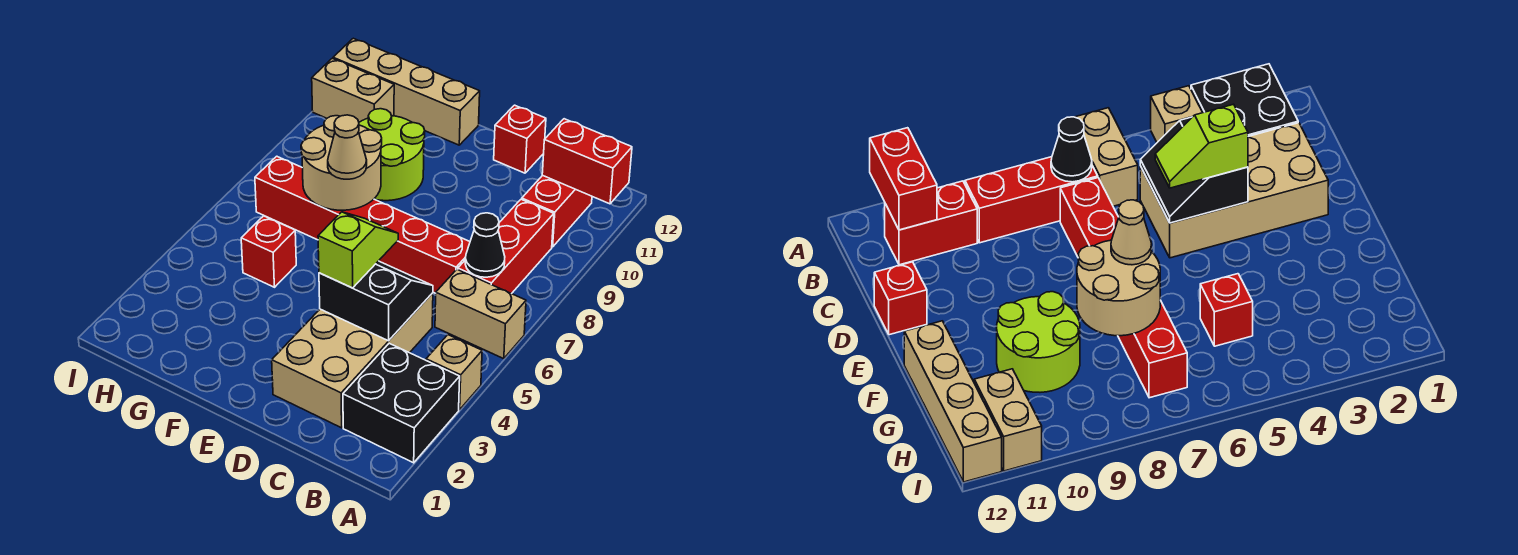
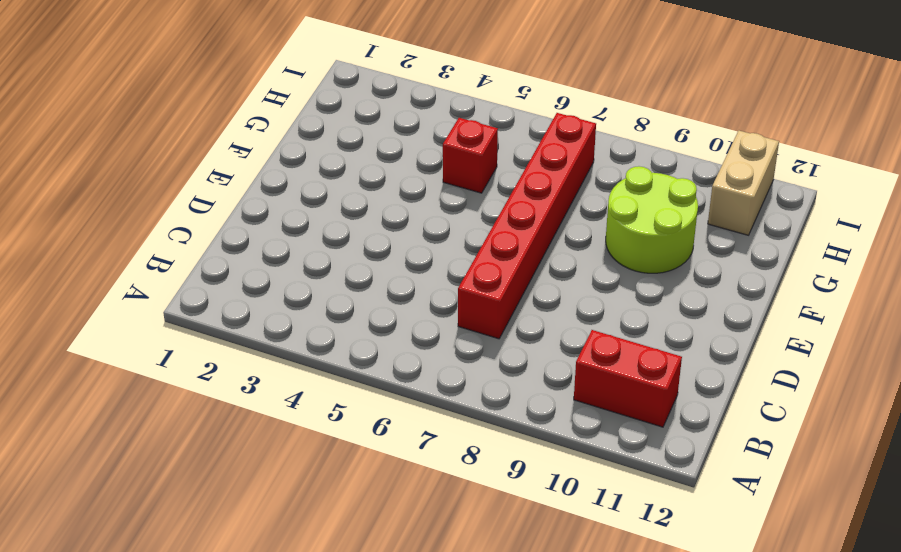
none -> black brick A2:B3 level 1
none -> tan brick A4 level 1
none -> tan brick A6:B6 level 1

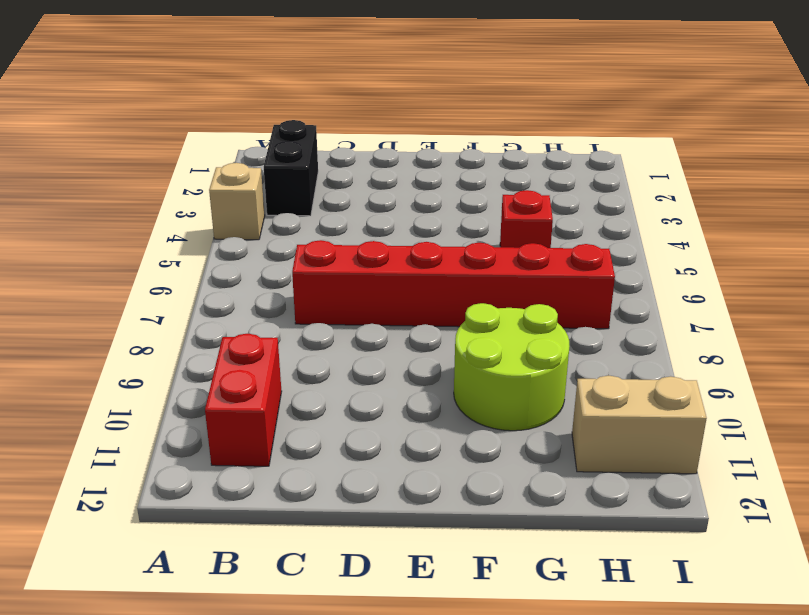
black brick B2:B3 level 1 -> black brick A2:B3 level 1
none -> tan brick A6:B6 level 1
none -> red brick B7:B9 level 1
none -> tan brick C2:D5 level 1

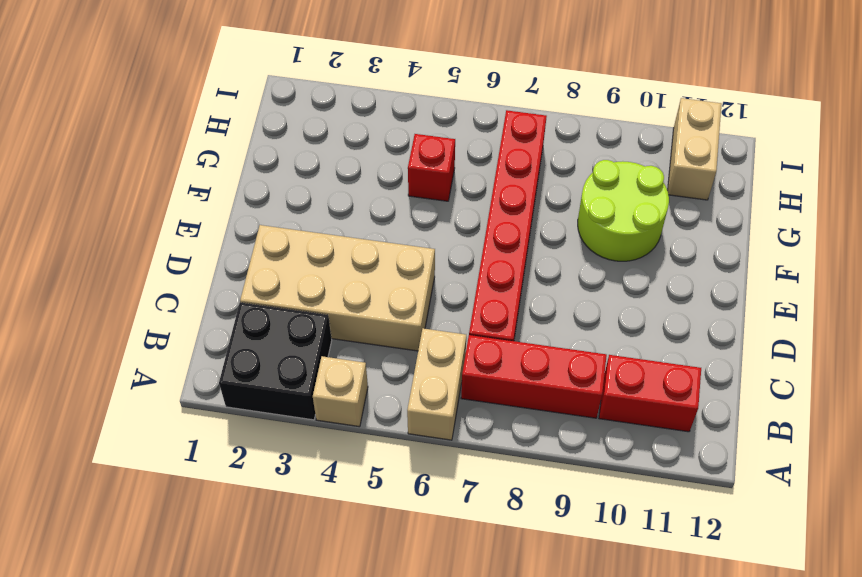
none -> red brick D12 level 1
none -> tan brick F12:I12 level 1
none -> red brick A11:B11 level 2

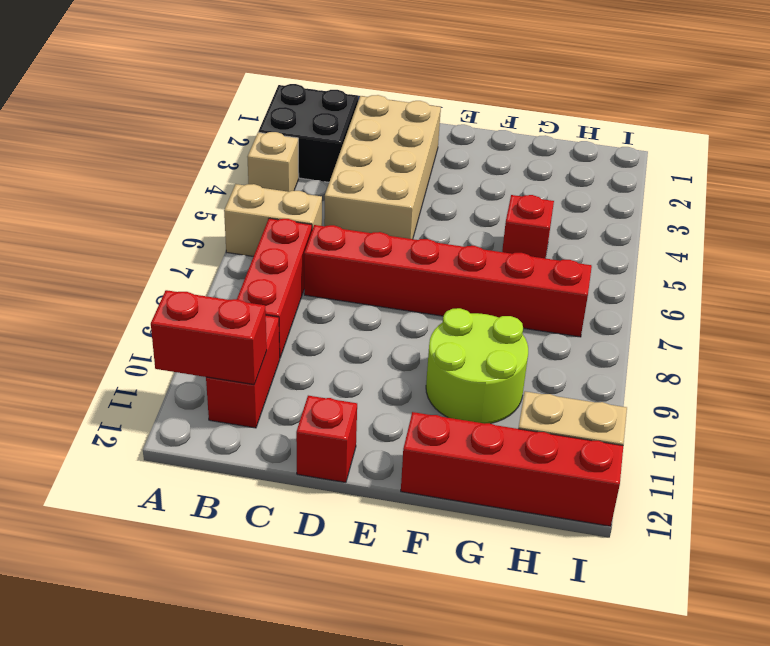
red brick F12:I12 level 1 -> tan brick F12:I12 level 1
none -> black cone B7 level 2
none -> black slope C4:D5 level 2 top 4
none -> tan round brick F7:G8 level 2

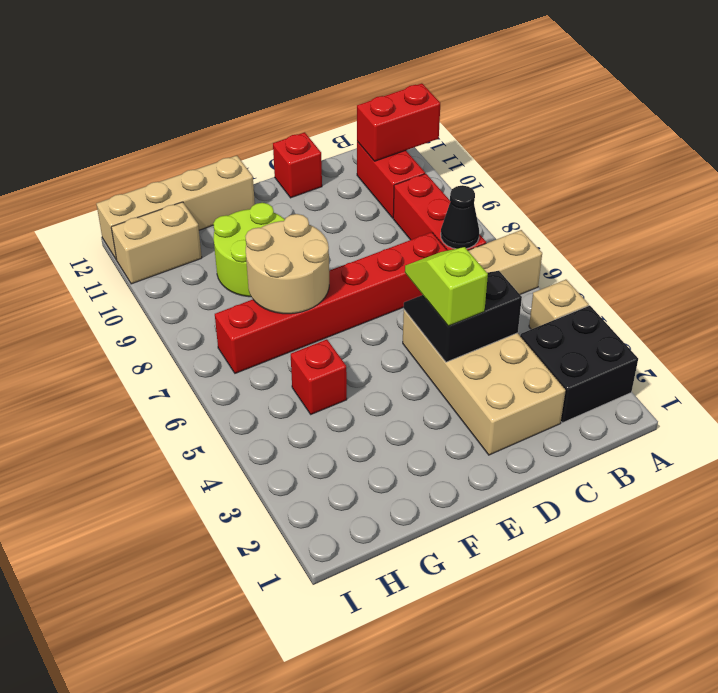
none -> tan cone F7 level 3

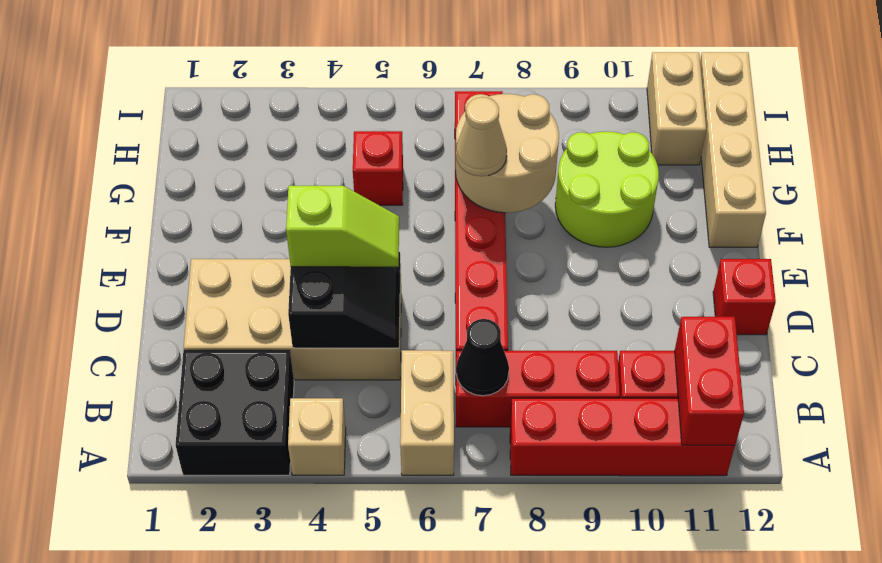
red brick A8:A11 level 1 -> none

